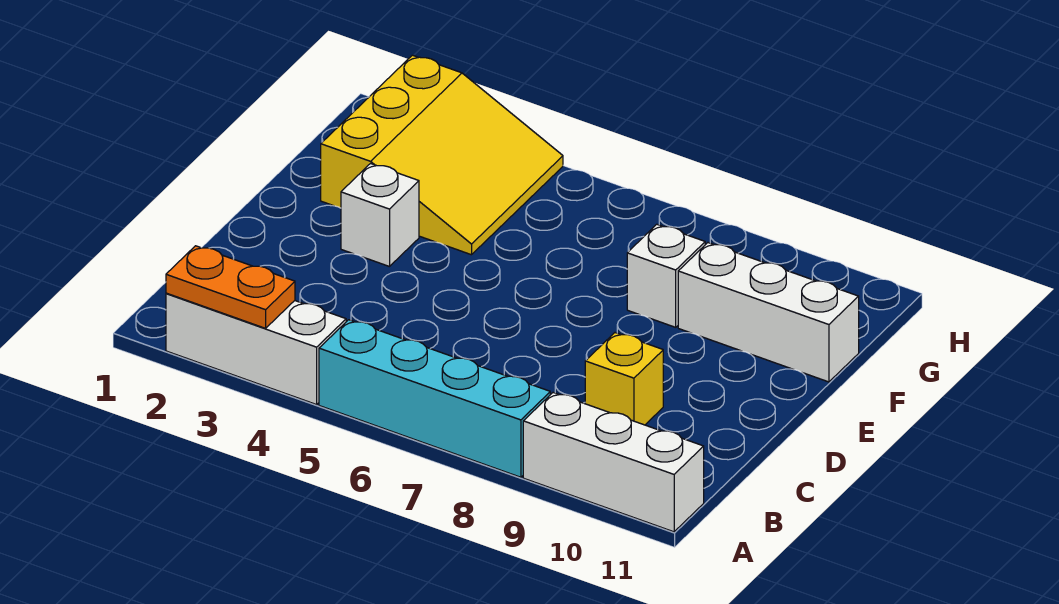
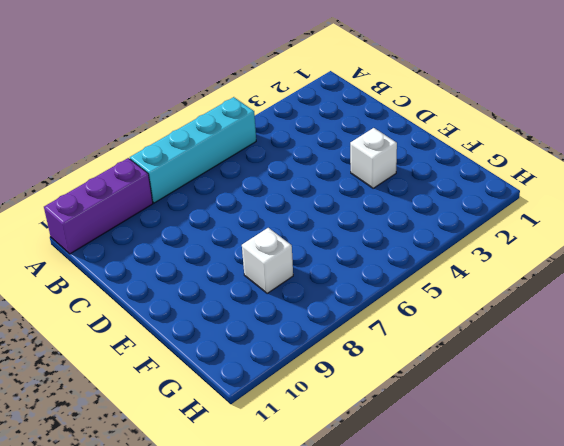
purple brick A9:A11 level 1 -> white brick A9:A11 level 1
none -> white brick A2:A4 level 1
none -> yellow brick C9 level 1

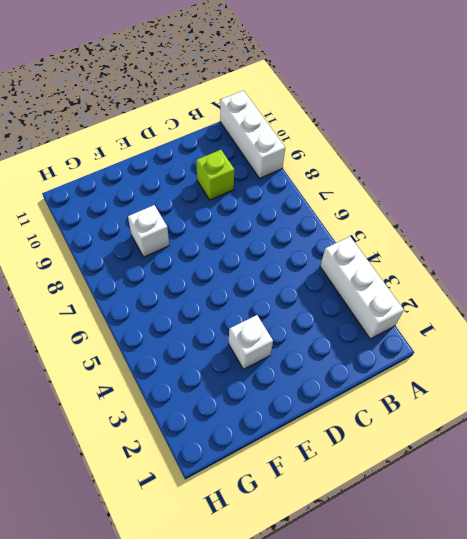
lime brick C9 level 1 -> yellow brick C9 level 1
none -> cyan brick A5:A8 level 1
none -> yellow slope F2:H4 level 1 top 2

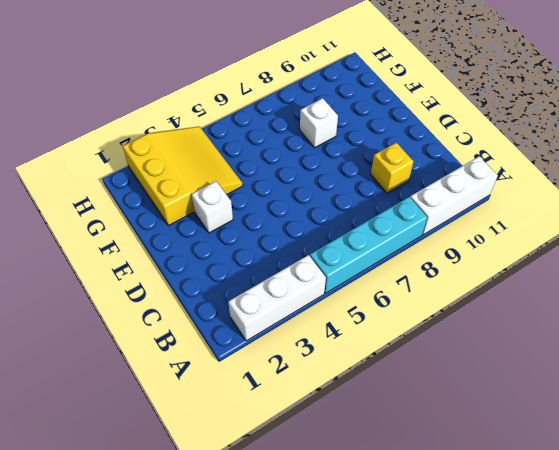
none -> white brick F9:F11 level 1
none -> orange plate A2:A3 level 2

